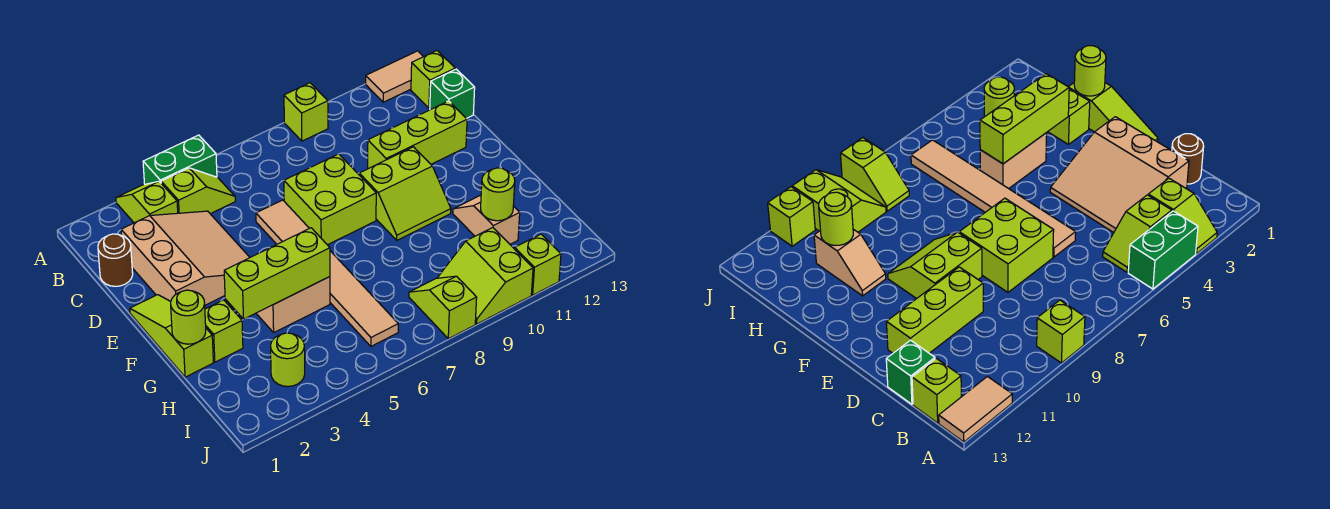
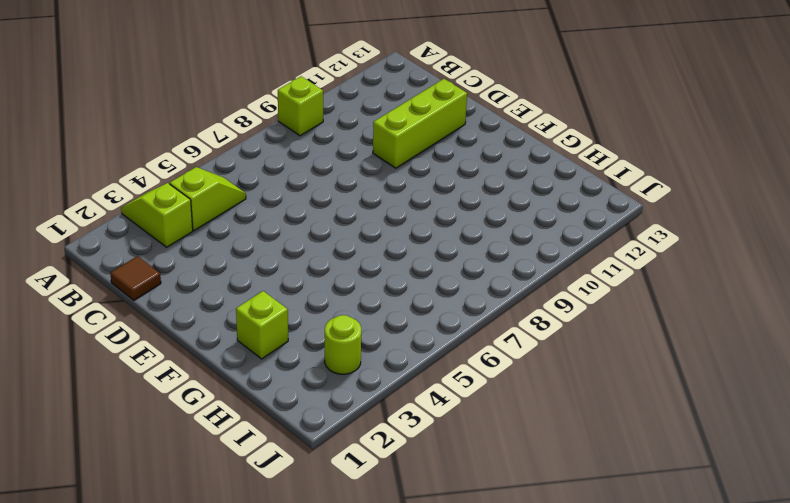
brown tile C1 level 1 -> brown round brick C1 level 1
none -> green brick A4:A5 level 1
none -> tan tile A12:A13 level 1
none -> lime brick B13 level 1

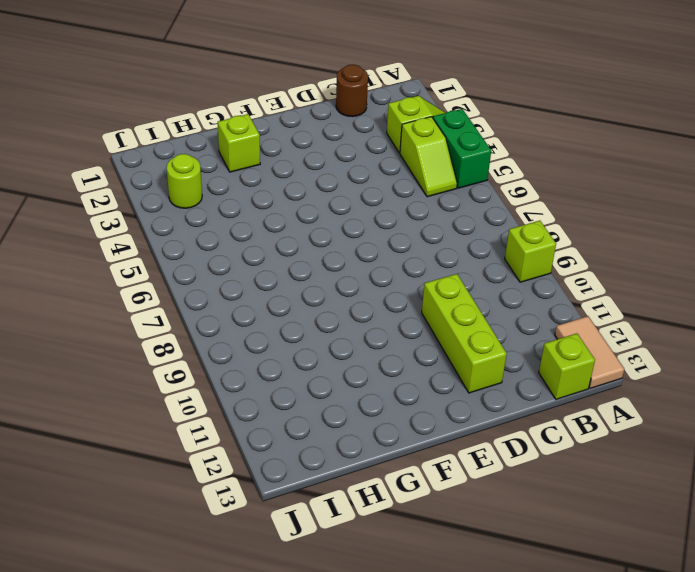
none -> tan slope C2:E4 level 1 top 2
none -> green brick C13 level 1
none -> tan tile D6:I6 level 1

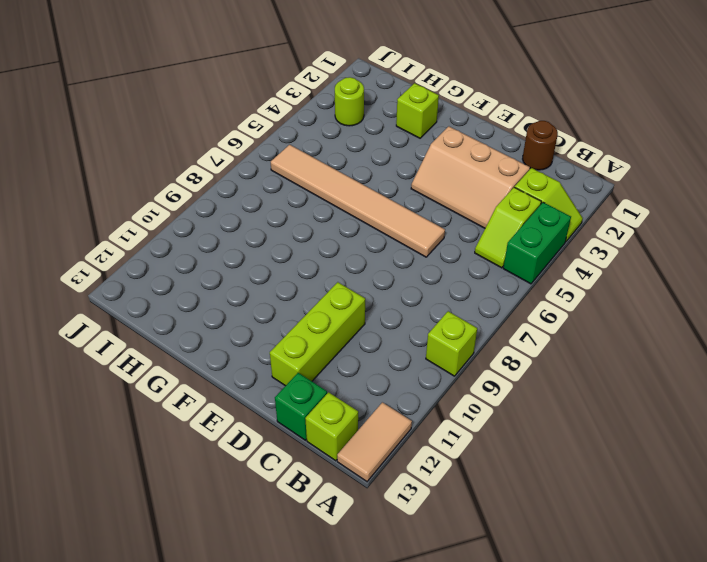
tan slope C3:E4 level 1 top 3 -> tan slope C2:E4 level 1 top 2
none -> lime brick D7:E8 level 1
none -> lime slope E1:G1 level 1 top G
none -> lime slope E9:F10 level 1 top E

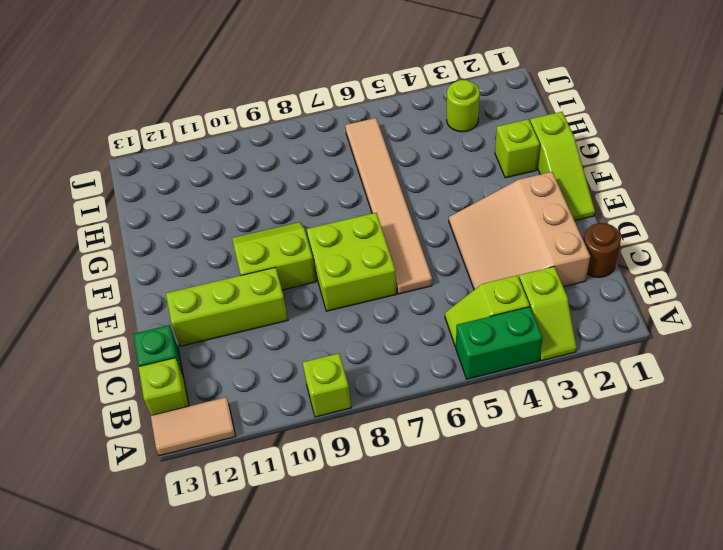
none -> tan brick G4:G5 level 1
none -> tan slope G11:H11 level 1 top H
none -> lime slope I8:J8 level 1 top J

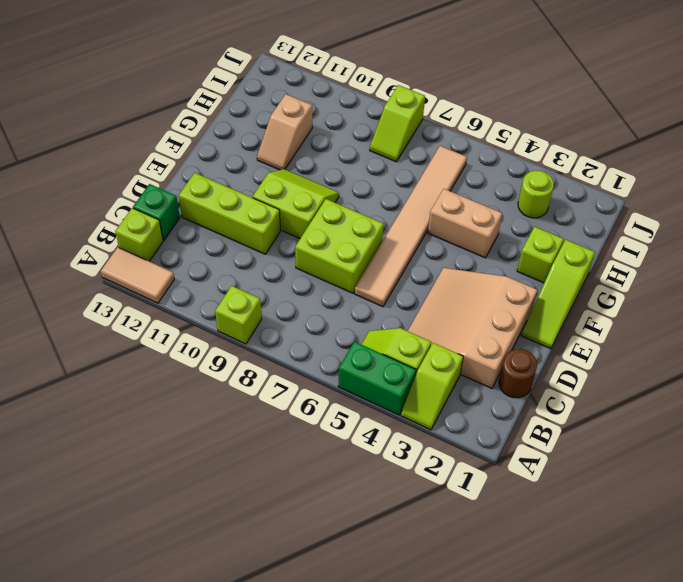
none -> lime slope I9:J10 level 1 top 10
none -> lime brick J11 level 1
none -> lime round brick G1 level 2

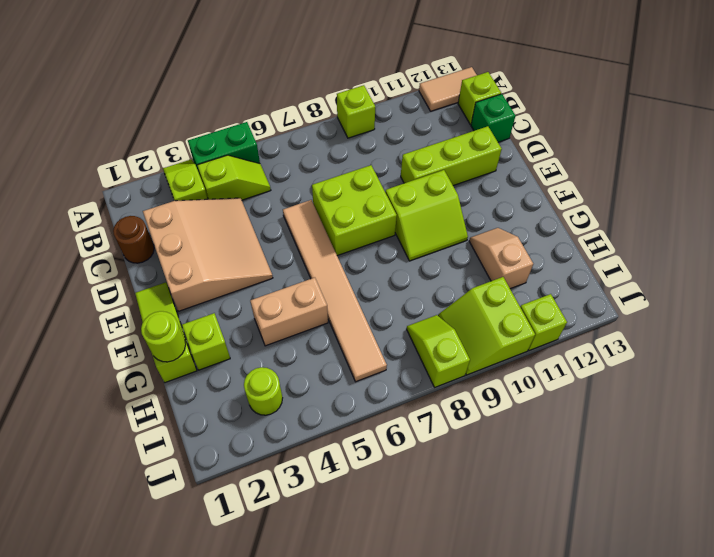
none -> lime brick G3:G5 level 2
none -> lime round brick H11 level 2

